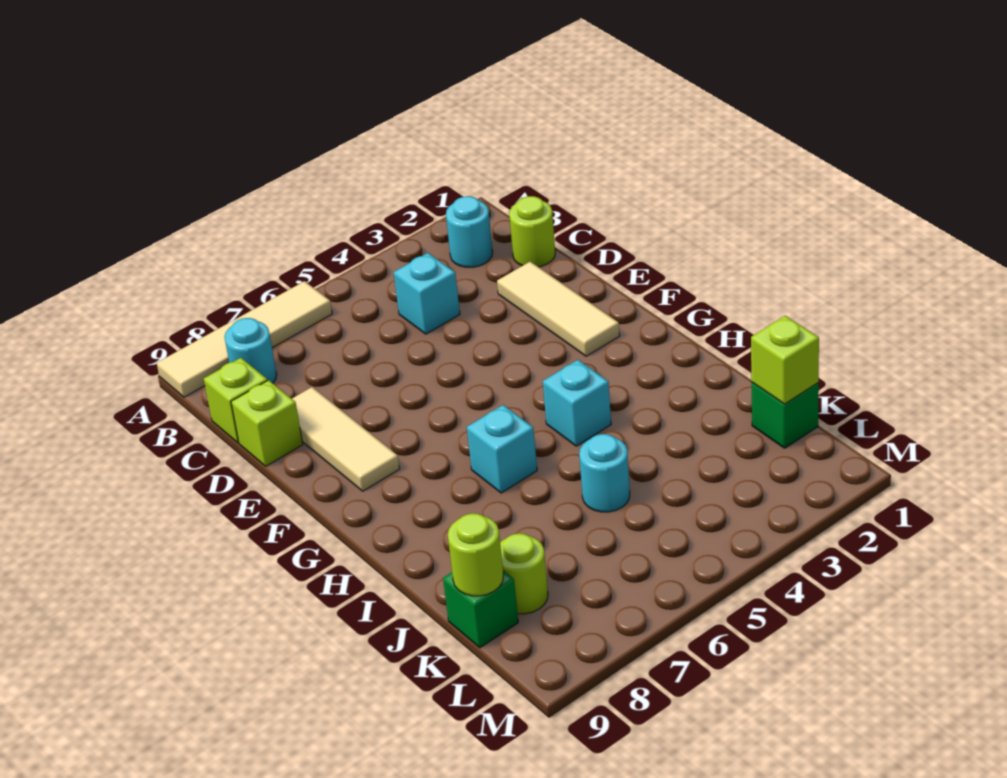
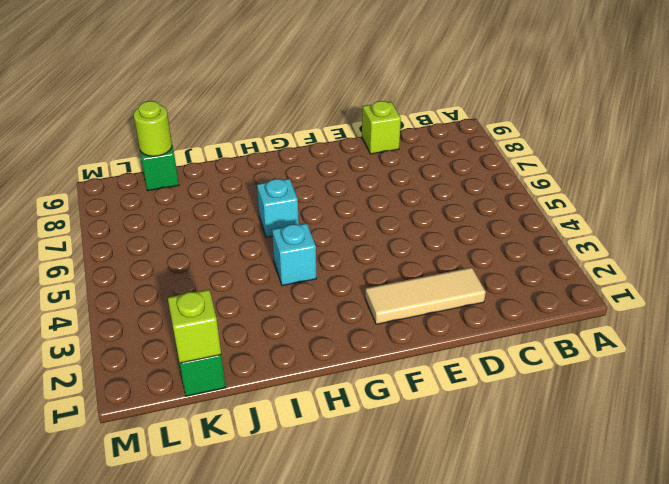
none -> tan tile A6:A9 level 1
none -> cyan round brick B2 level 1
none -> cyan round brick B8 level 1

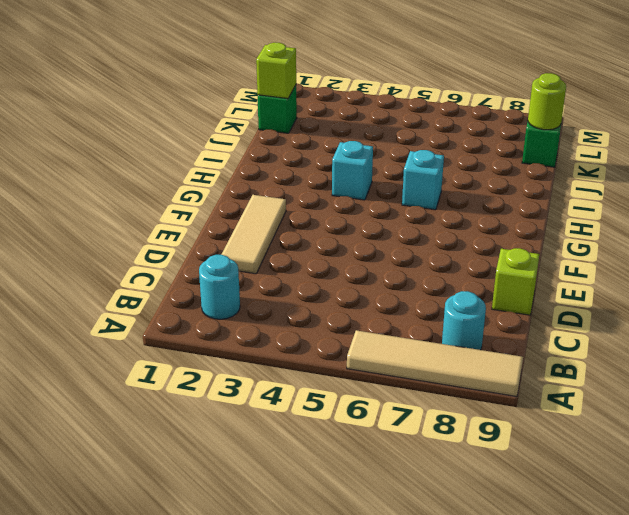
none -> lime round brick C1 level 1
none -> cyan brick C4 level 1
none -> lime brick C9 level 1

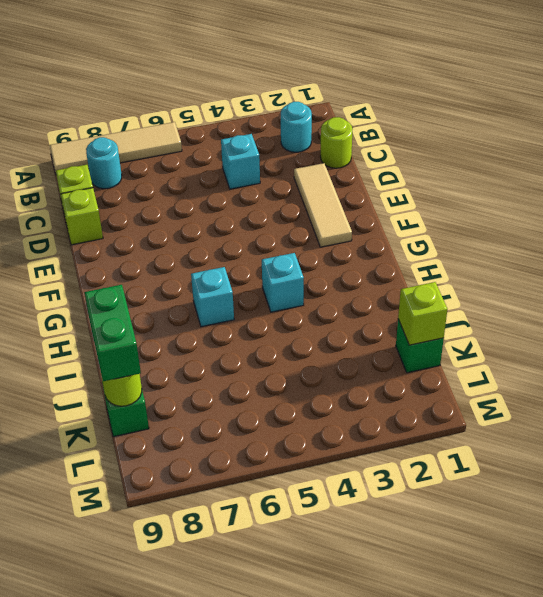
green brick J9:K9 level 3 -> none
none -> tan tile D8:F8 level 1
none -> cyan round brick J5 level 1
none -> lime round brick K8 level 1

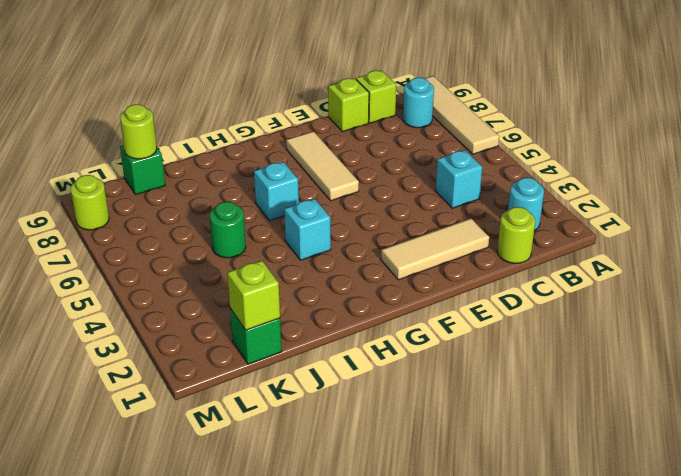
tan tile F6:F8 level 1 -> tan tile D8:F8 level 1
green round brick J5 level 1 -> cyan round brick J5 level 1
lime round brick M8 level 1 -> lime round brick K8 level 1

